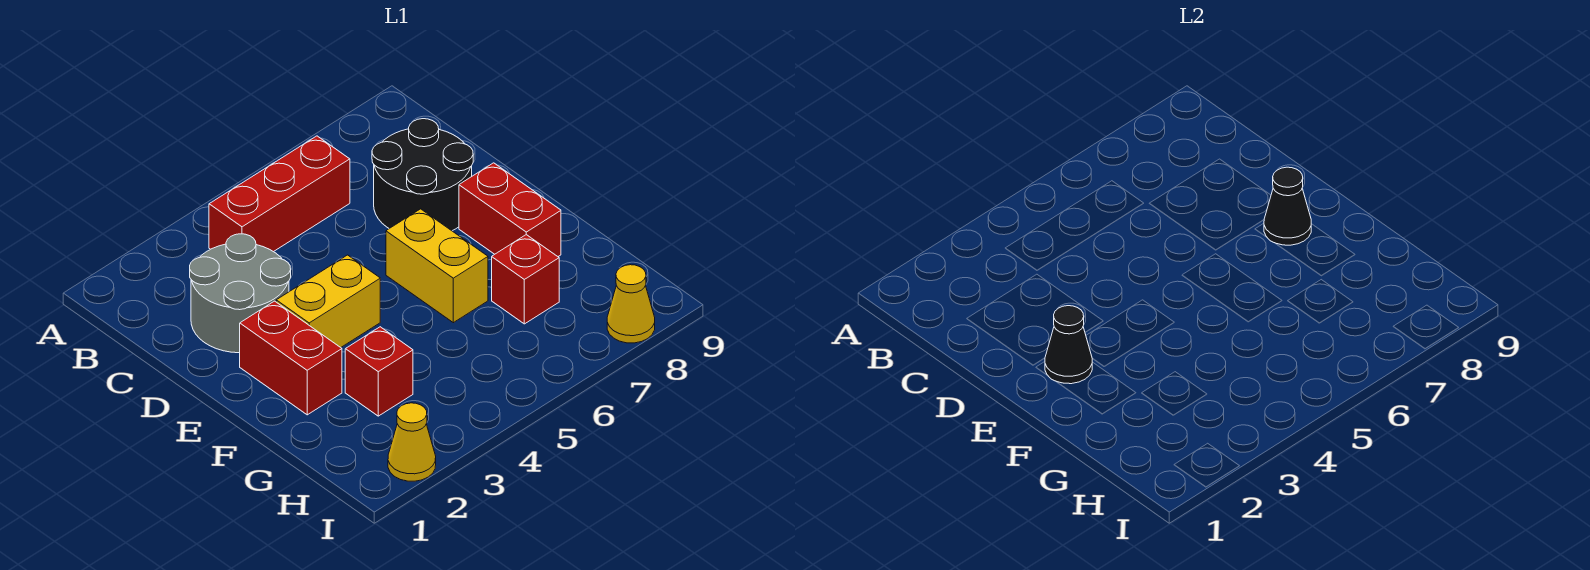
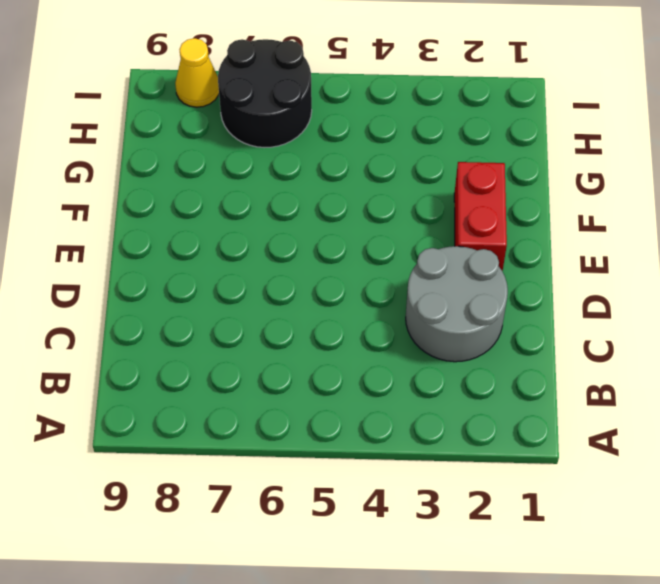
black round brick H6:I7 level 1 -> black round brick C7:D8 level 1
none -> red brick B4:B6 level 1
none -> yellow brick E3:E4 level 1
none -> yellow brick E6:F6 level 1

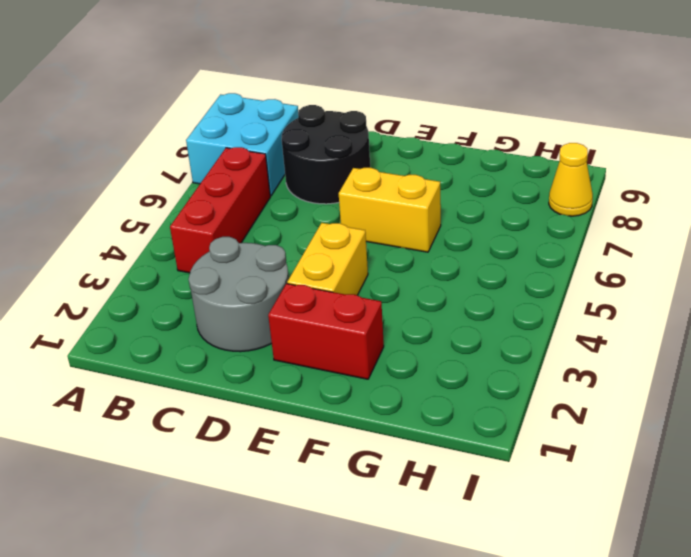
cyan brick A7:B8 level 1 -> none
none -> red brick E8:F8 level 1
none -> red brick G3 level 1
none -> red brick G7 level 1

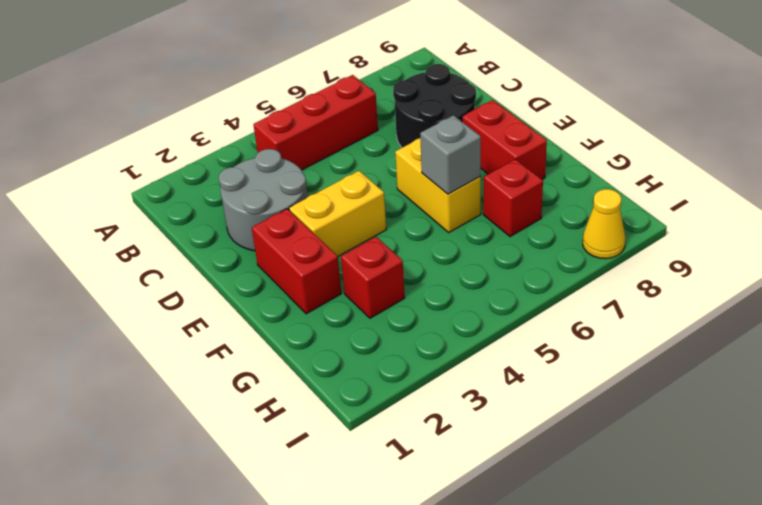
grey brick F6 level 2 -> none
none -> yellow cone I2 level 1
none -> black cone E2 level 2
none -> black cone E8 level 2

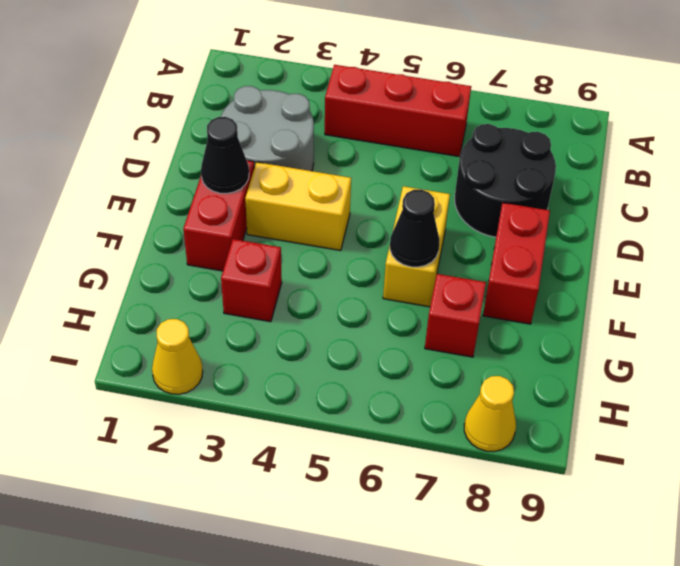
black cone F6 level 2 -> black cone E8 level 2

